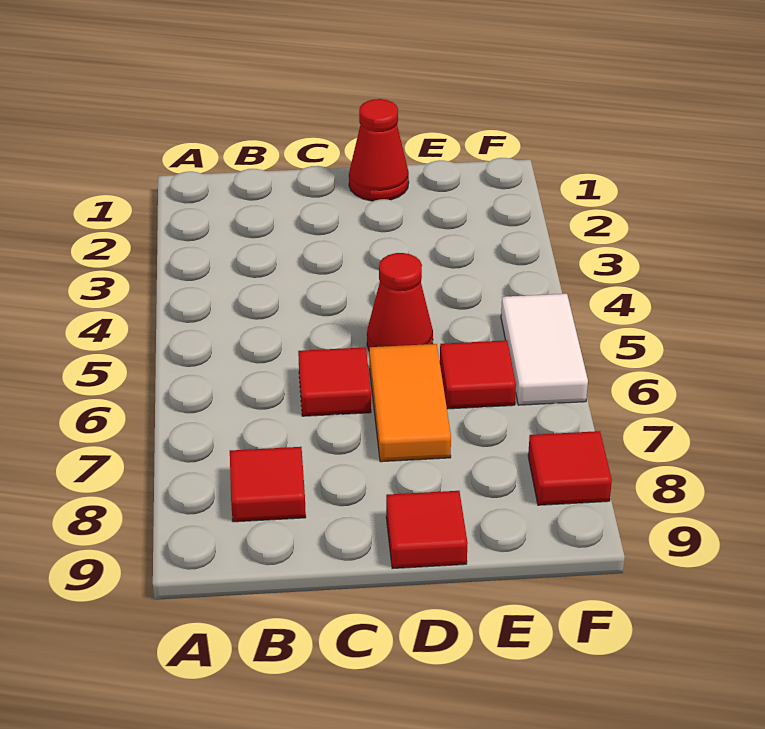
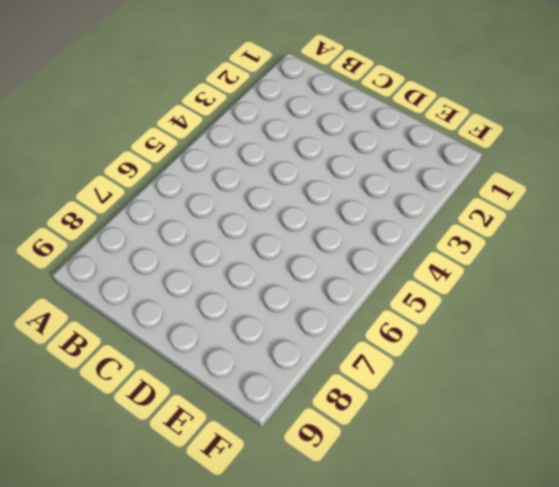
none -> red tile B8 level 1
none -> red tile C6 level 1

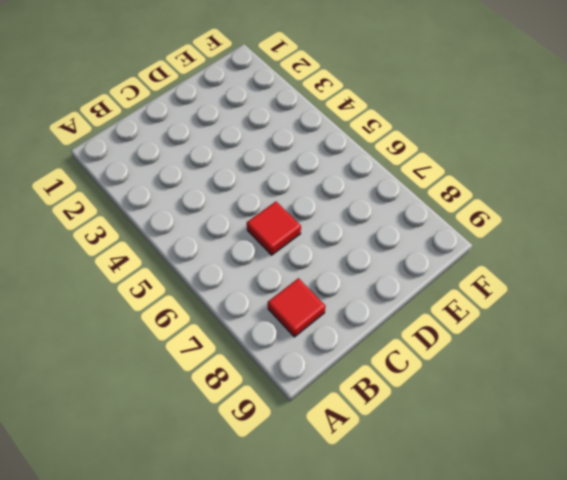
none -> red cone D1 level 1
none -> red cone D5 level 1

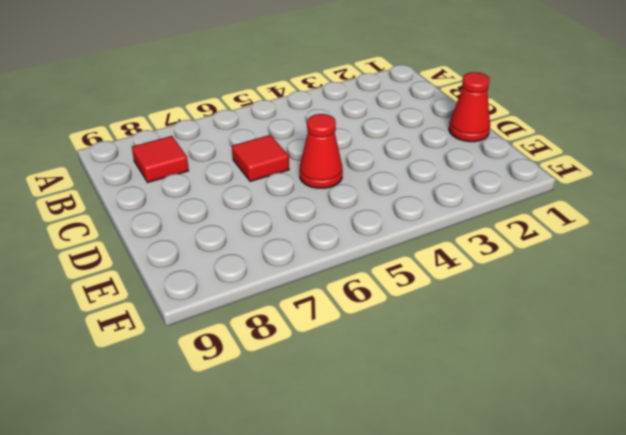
none -> orange tile D6:D7 level 1
none -> red tile D9 level 1

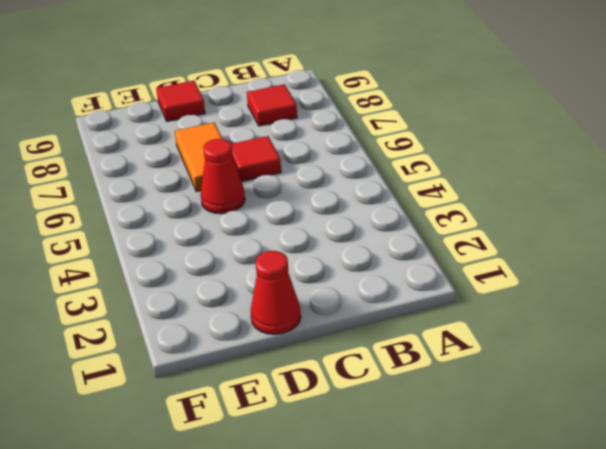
none -> red tile E6 level 1
none -> white tile F5:F6 level 1

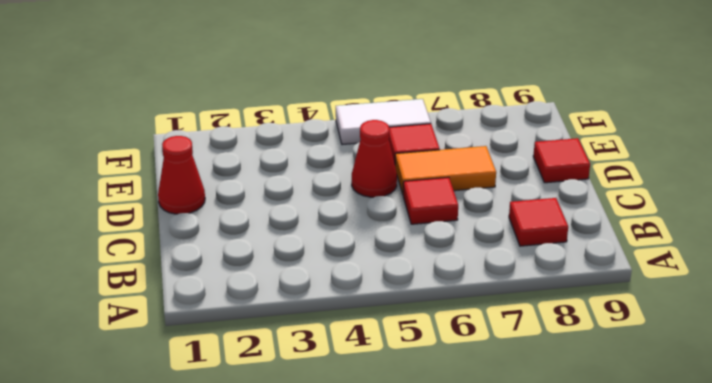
none -> red tile F8 level 1

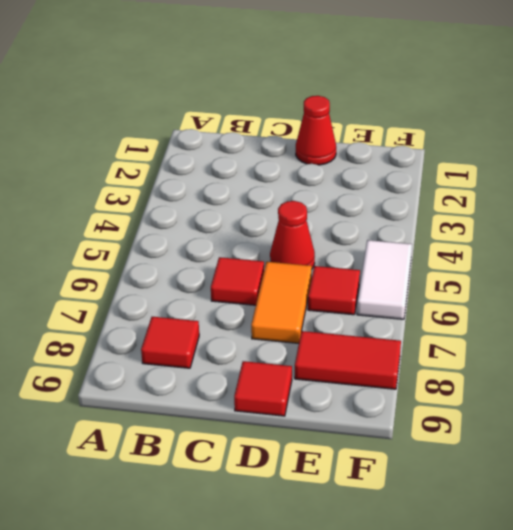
red tile E8:F8 level 1 -> red tile F8 level 1

